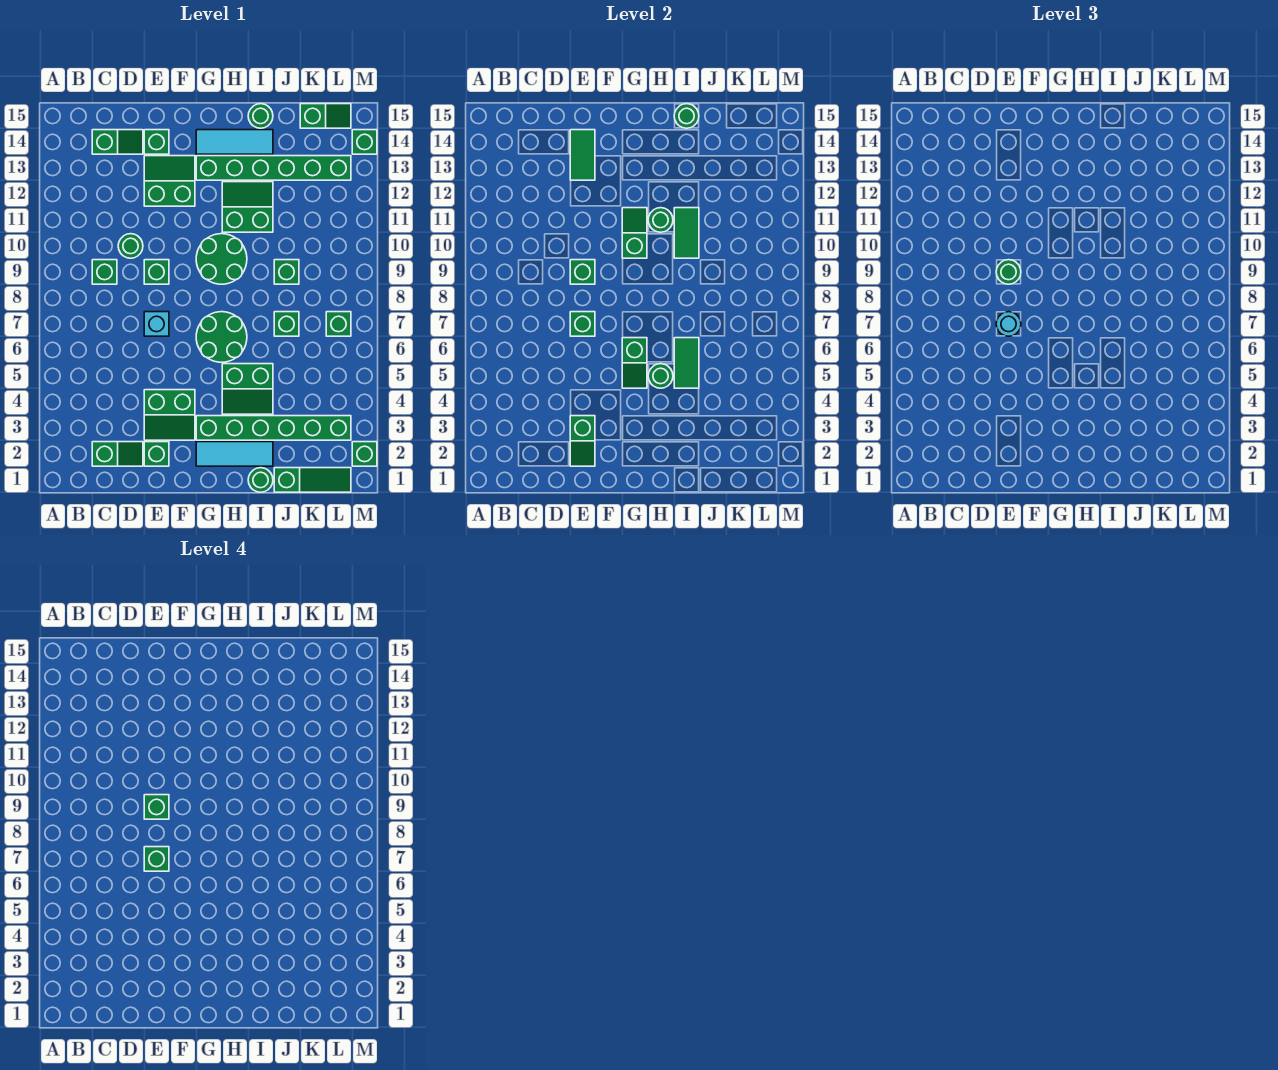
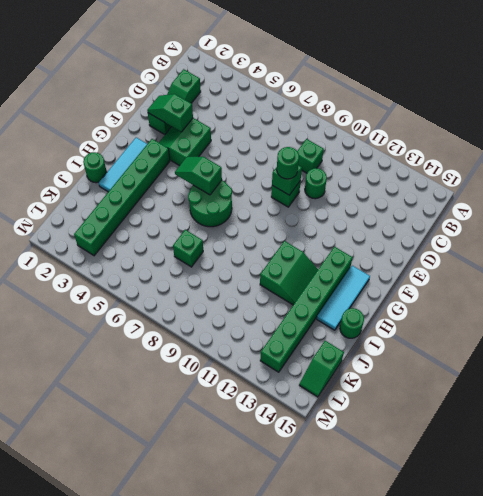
none -> green slope C14:D14 level 1 top C
none -> cyan brick E7 level 1
none -> green slope E12:F13 level 1 top 12
none -> green brick E14 level 1

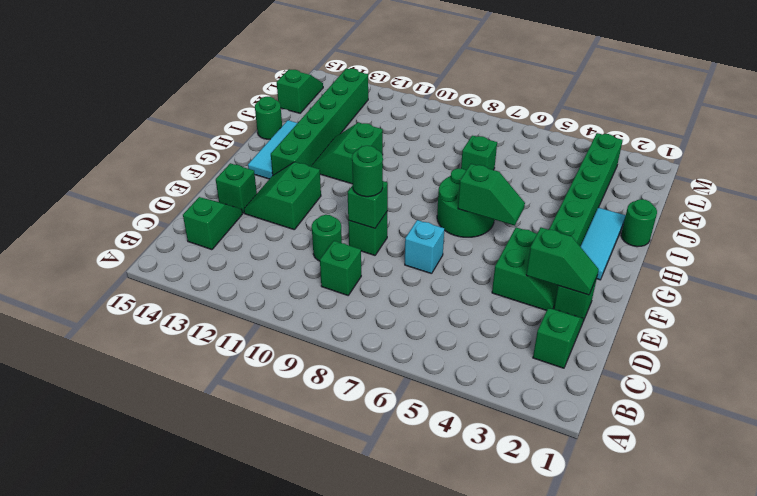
none -> green round brick G9:H10 level 1
none -> green slope H4:I5 level 1 top 5
none -> green slope J1:L1 level 1 top J
none -> green brick J9 level 1

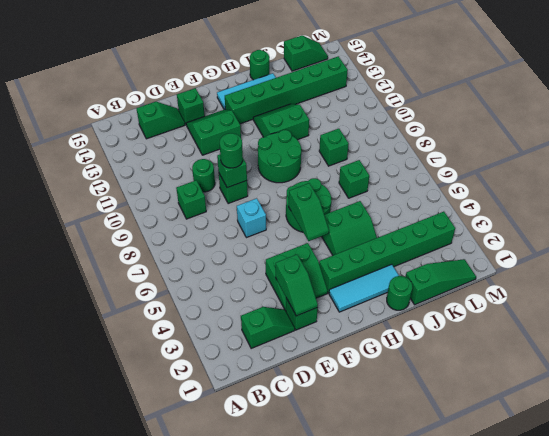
none -> green brick L7 level 1
none -> green brick M2 level 1
none -> green brick M14 level 1
none -> green brick E7 level 2

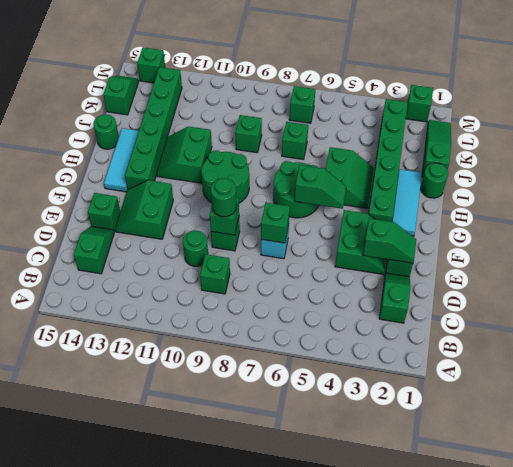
none -> green tile E13:E14 level 2
none -> green slope G10:G11 level 2 top 10
none -> green round brick H5 level 2
none -> green round brick H11 level 2

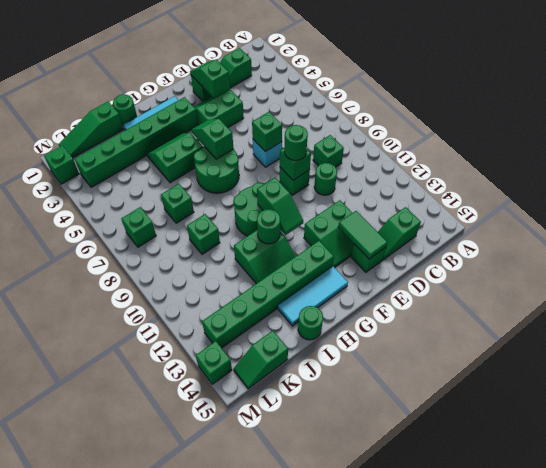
none -> green round brick H5 level 2
none -> green tile I5:I6 level 2
none -> green tile I10:I11 level 2
none -> green round brick I15 level 2

